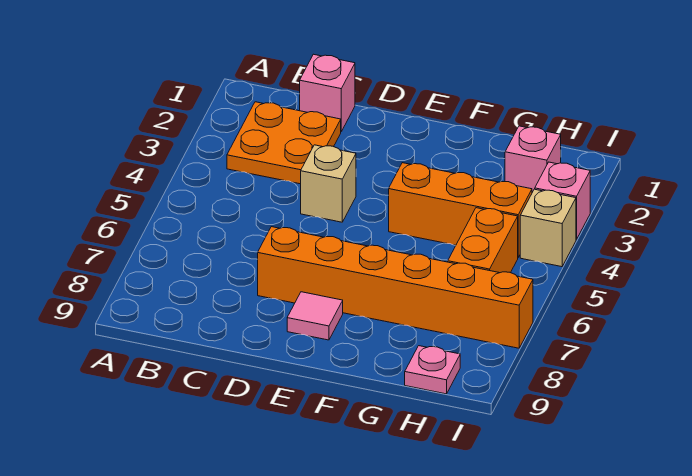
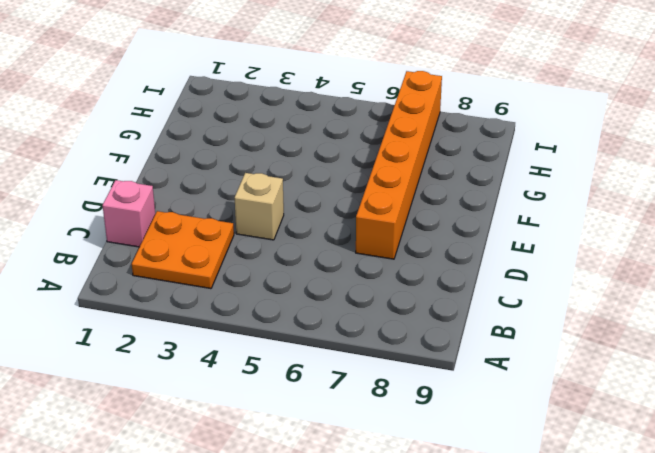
none -> pink tile E8 level 1
none -> orange brick F4:H4 level 1

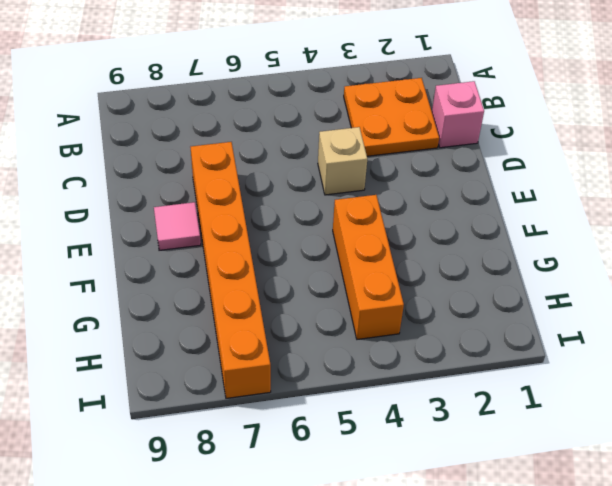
none -> pink brick H2 level 1
none -> orange brick H5:H6 level 1

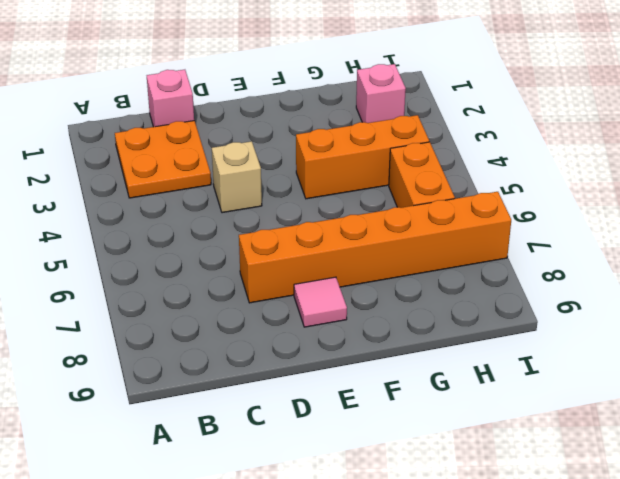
none -> pink plate H9 level 1
none -> pink brick I3 level 1

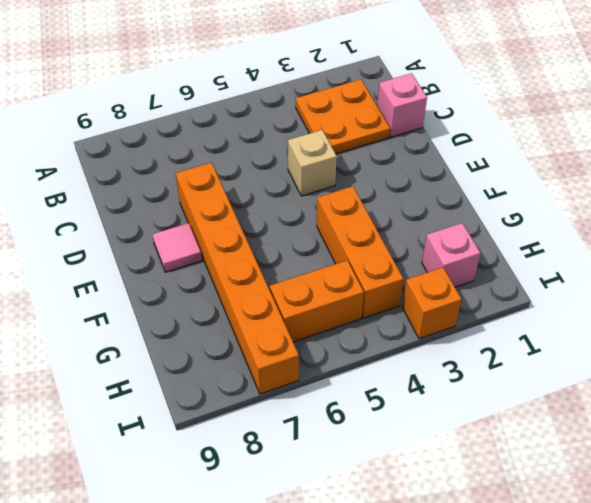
orange brick I3 level 1 -> pink brick I3 level 1
none -> pink plate H9 level 1
none -> tan brick I4 level 1

